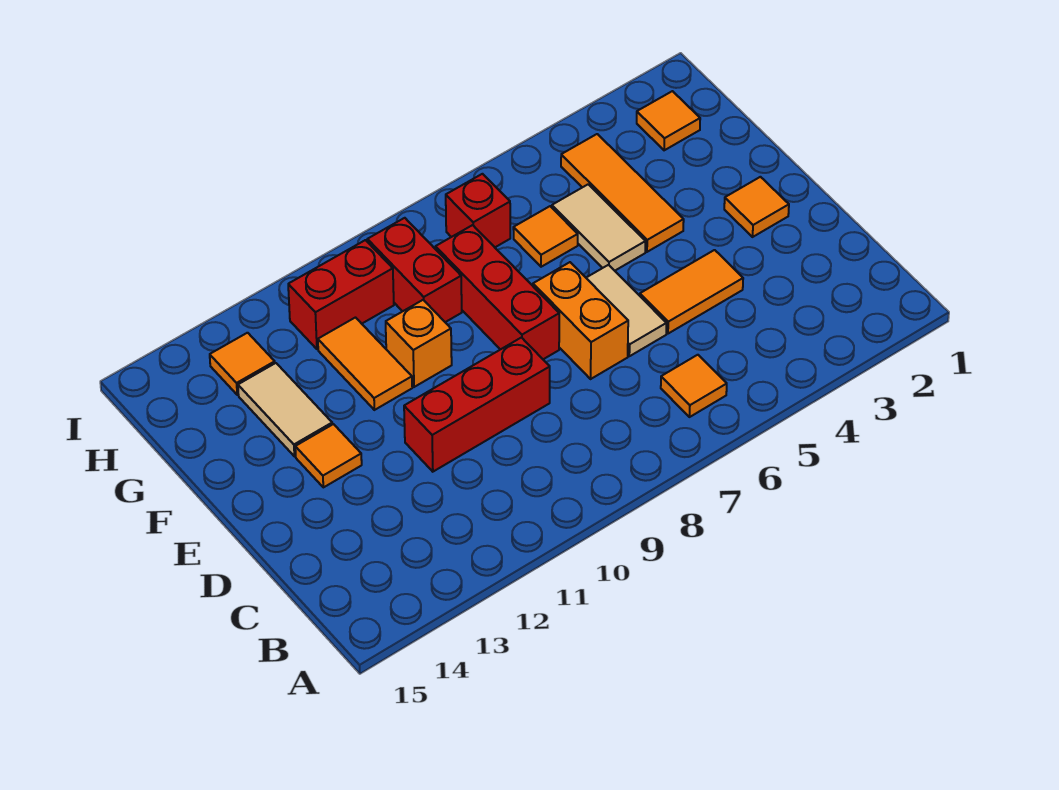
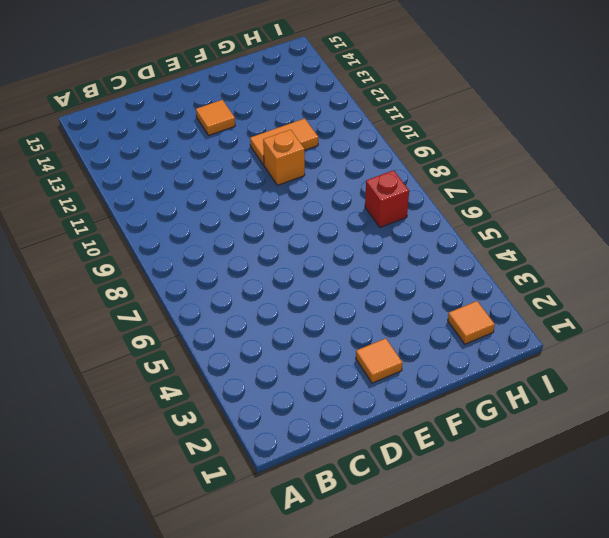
none -> orange tile B6 level 1
none -> orange tile D4:D5 level 1
none -> tan tile D6:E6 level 1

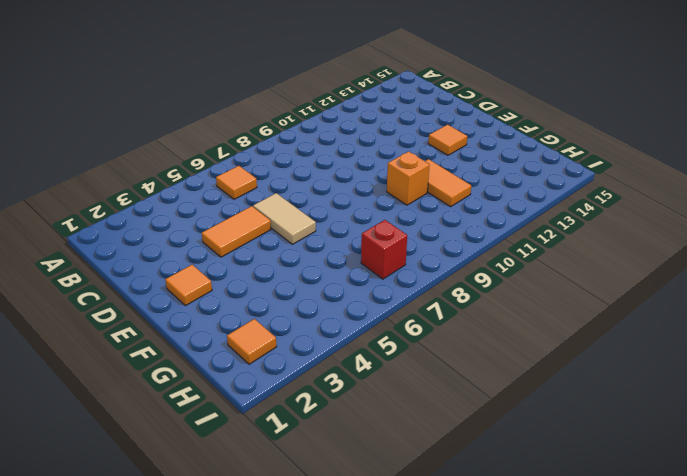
none -> orange brick D7:E7 level 1
none -> red brick D9:D11 level 1
none -> red brick E8:G8 level 1

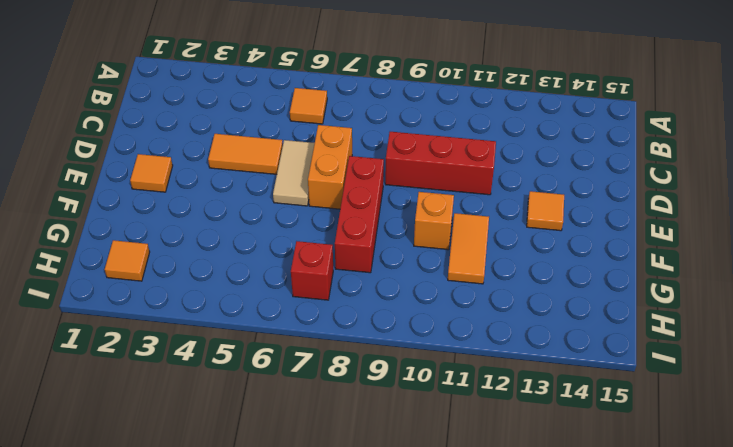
none -> orange tile F4:H4 level 1
none -> tan tile F5:G5 level 1
none -> tan tile F13:G13 level 1

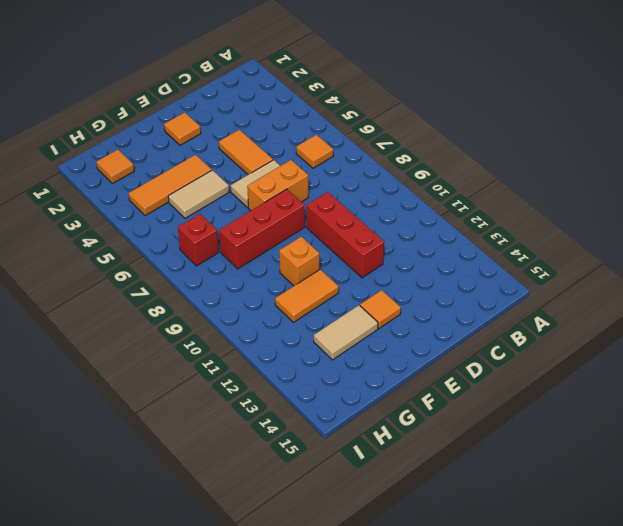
none -> orange tile G6 level 1
none -> red brick G9:H9 level 1
none -> red brick H10:H11 level 1

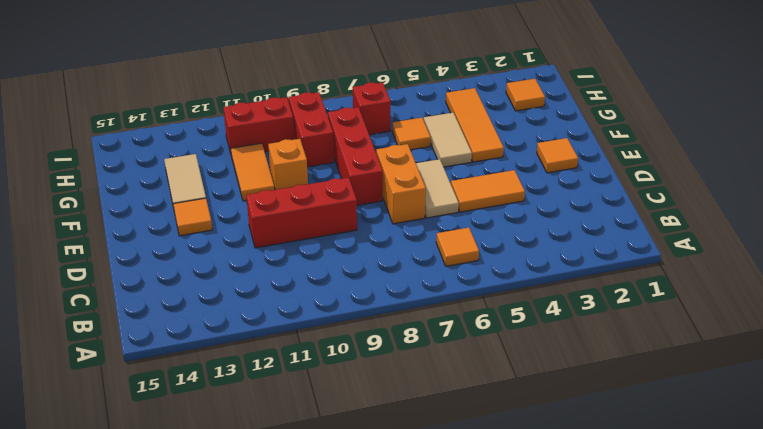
none -> orange tile H13 level 1

